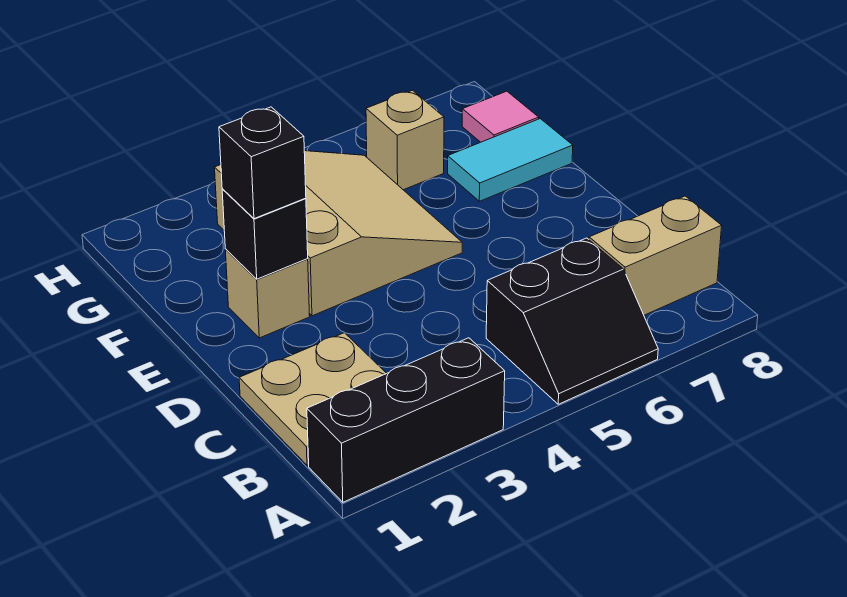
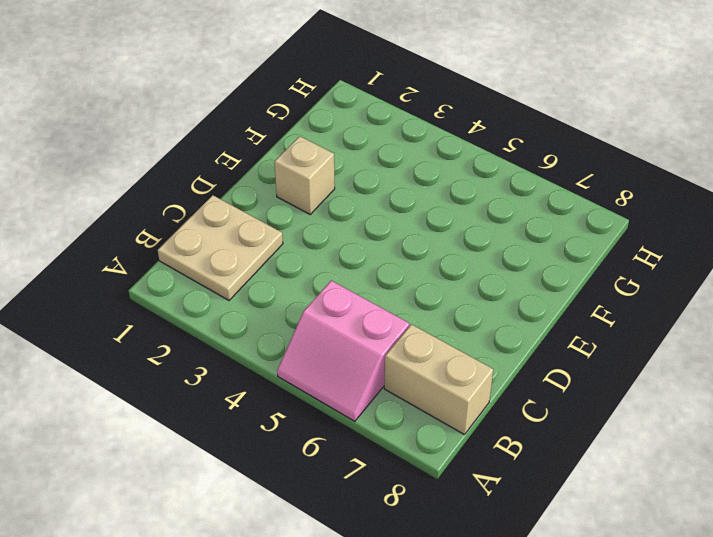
pink slope A5:B6 level 1 top B -> black slope A5:B6 level 1 top B
none -> black brick A1:A3 level 1
none -> tan slope E3:G5 level 1 top 3

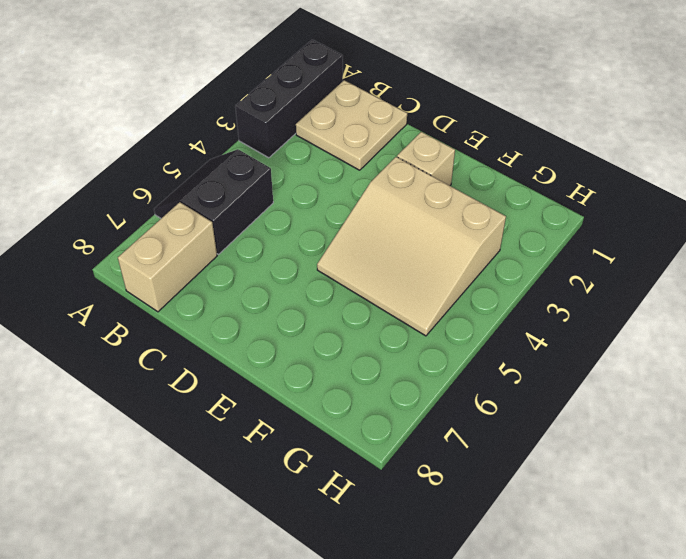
none -> cyan tile F7:F8 level 1
none -> tan brick G6 level 1

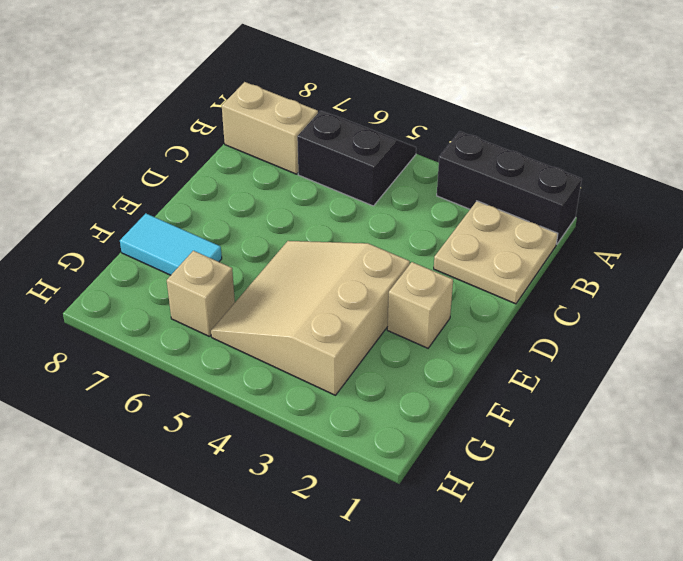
none -> pink tile G8 level 1
none -> black brick E2 level 2

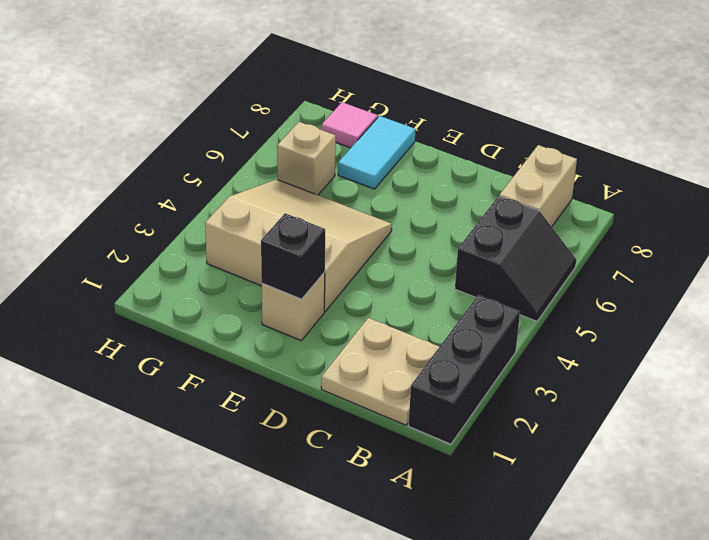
none -> black brick E2 level 3

